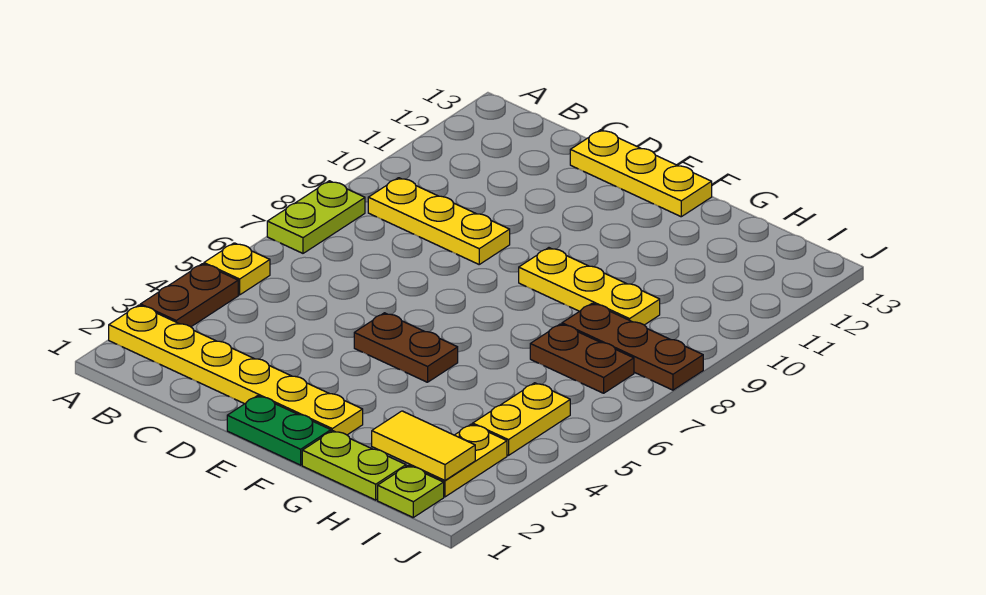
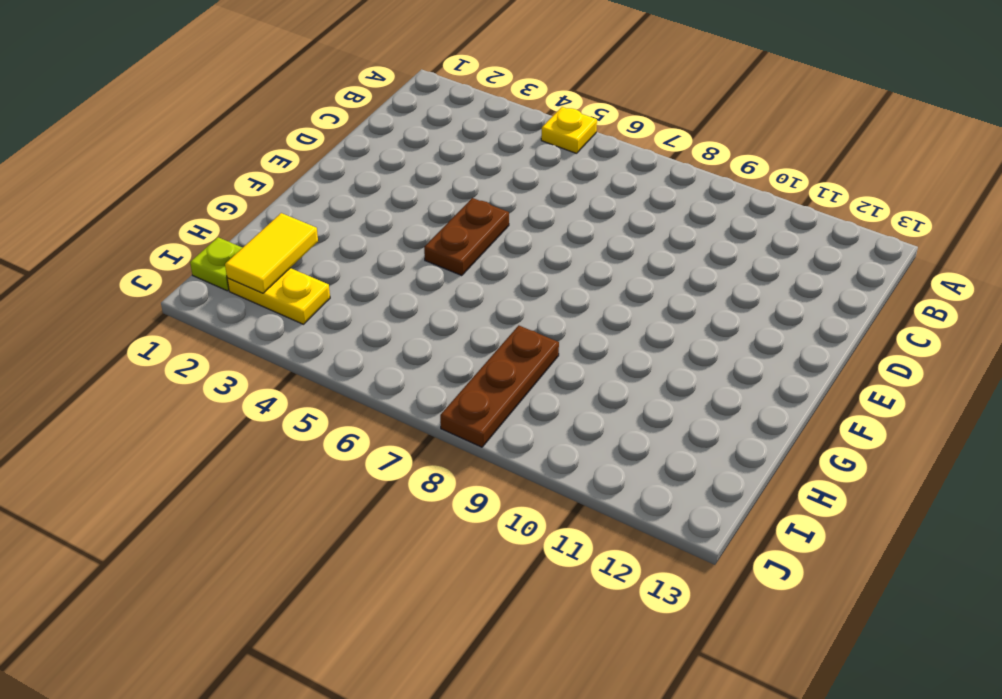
none -> yellow plate A2:F2 level 1
none -> brown plate A3:A4 level 1
none -> lime plate A7:A8 level 1

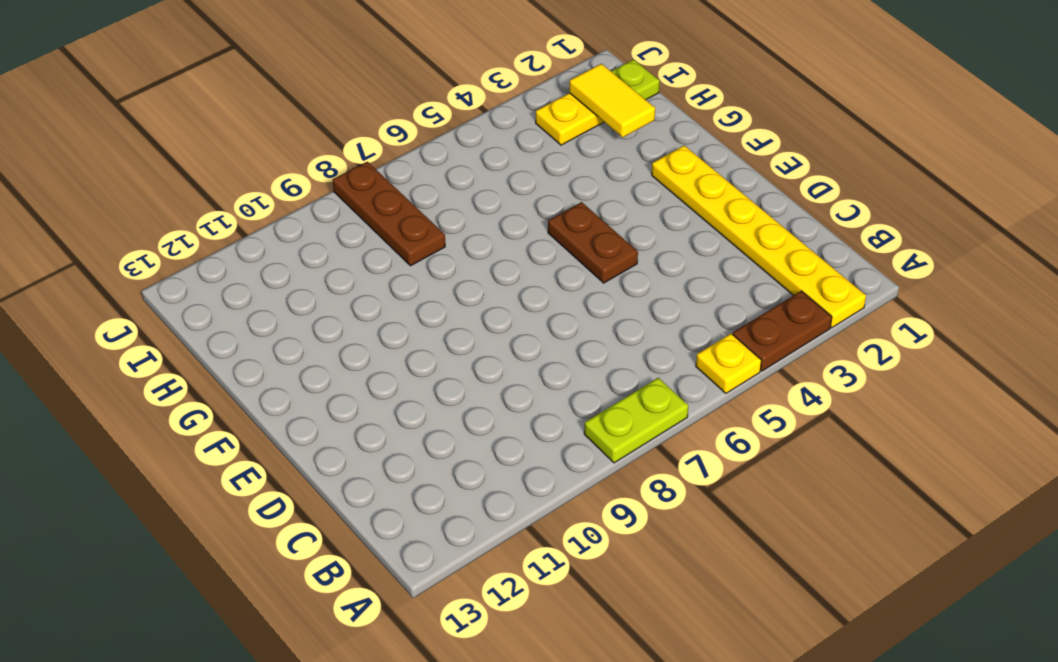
none -> yellow plate B9:D9 level 1
none -> yellow plate D13:F13 level 1
none -> green plate E1:F1 level 1

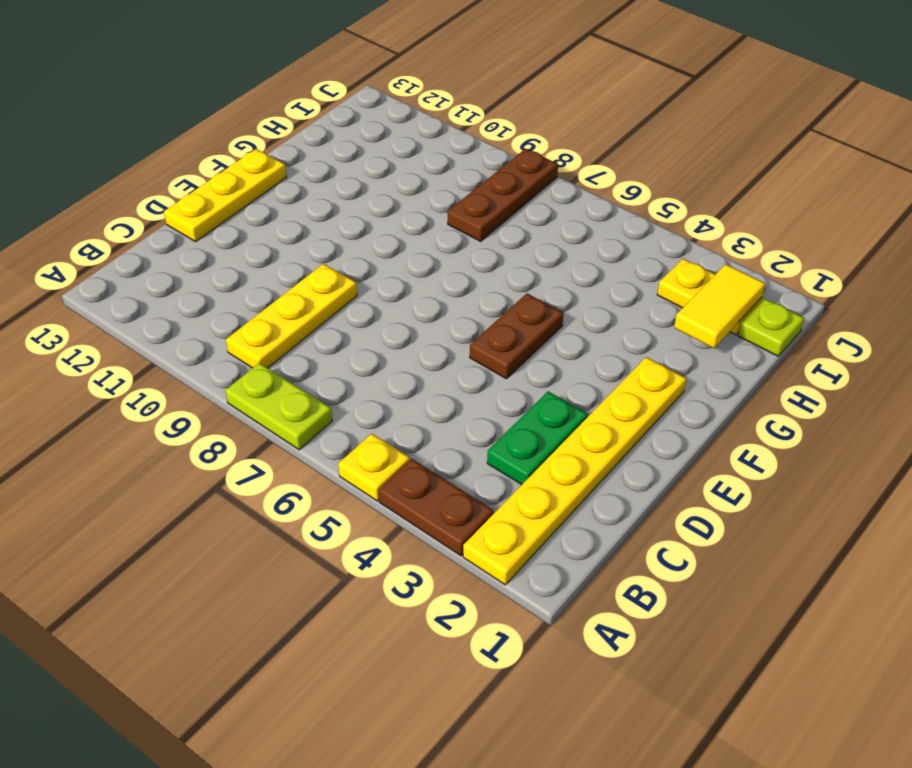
green plate C3:D3 level 1 -> green plate E1:F1 level 1
none -> yellow plate F9:H9 level 1
none -> lime plate G1:H1 level 1
none -> brown plate H7:I7 level 1

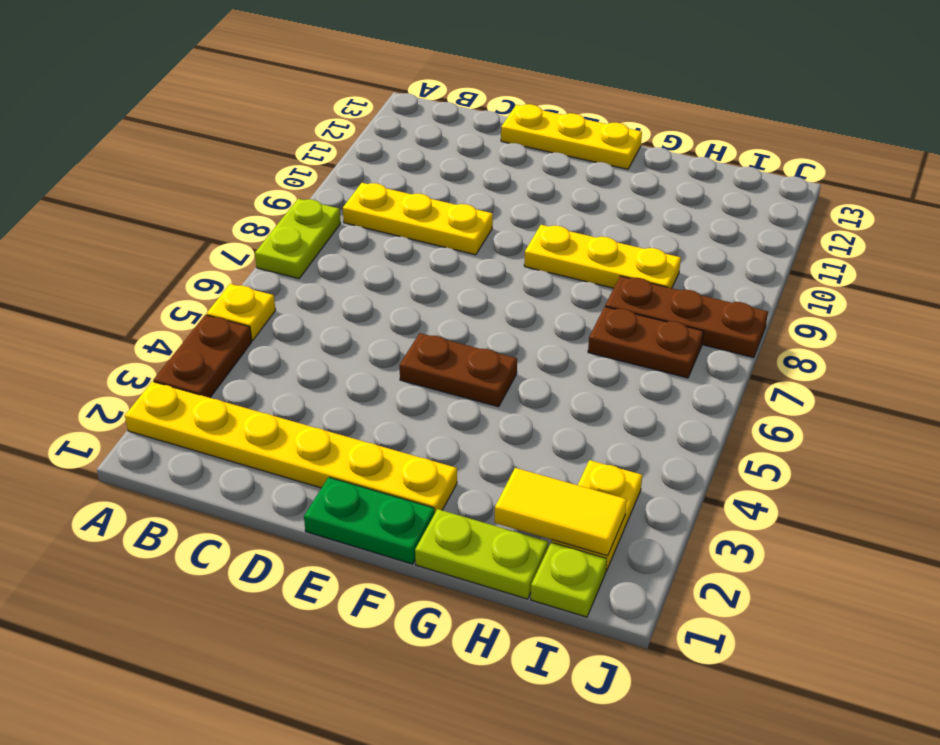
none -> yellow plate I4:I5 level 1

